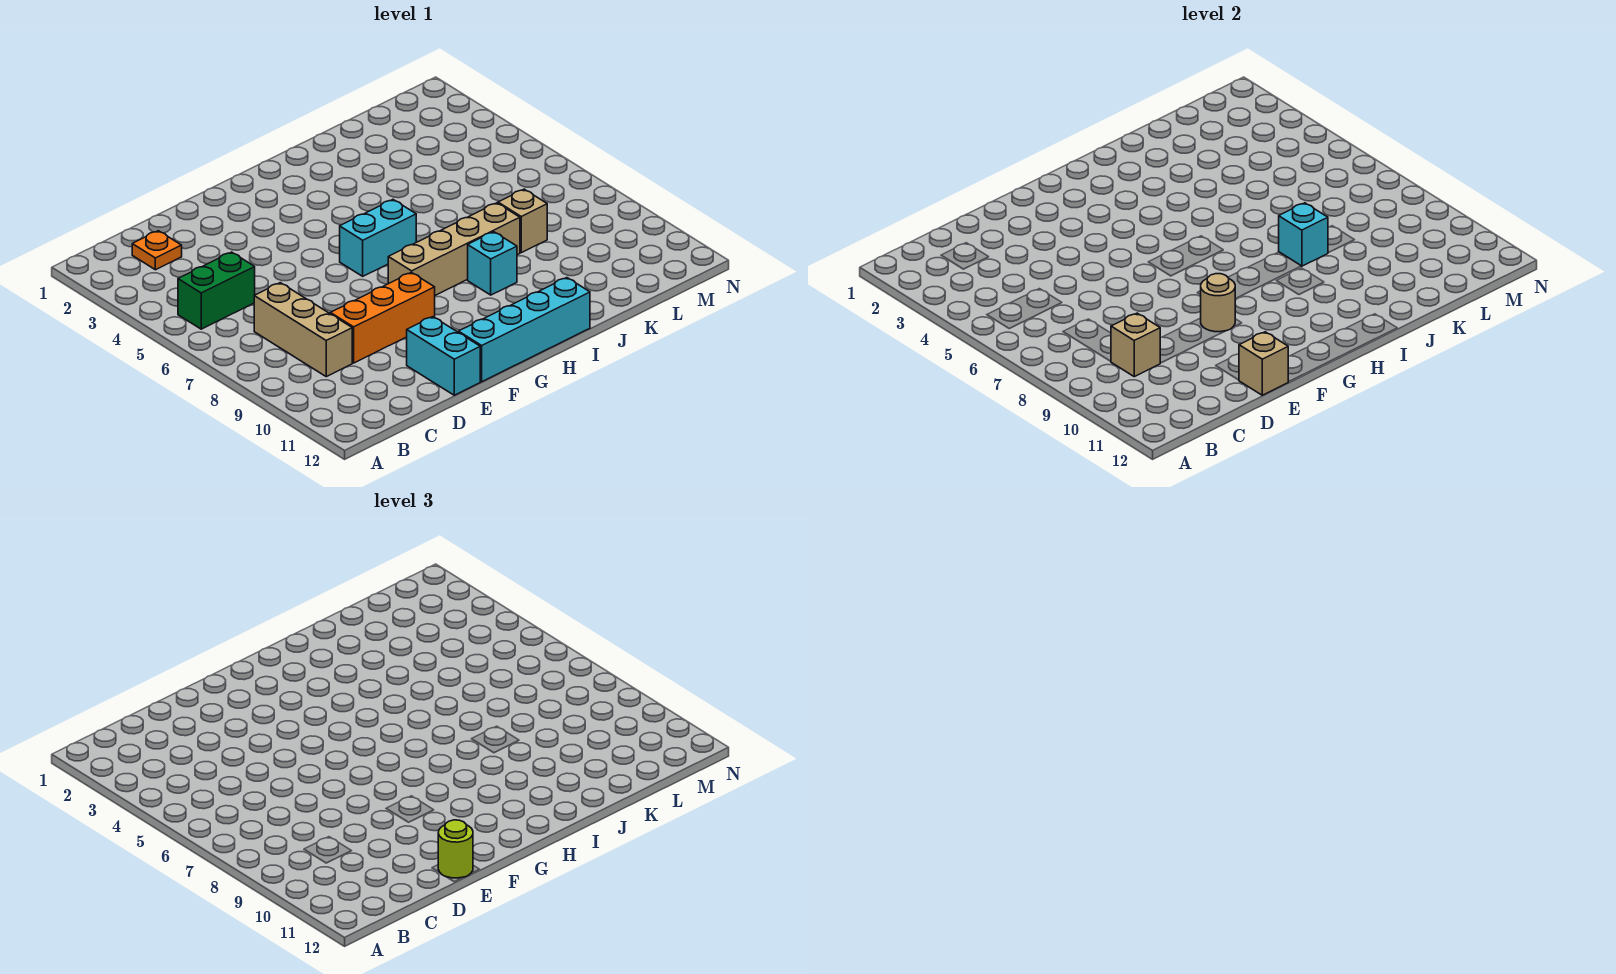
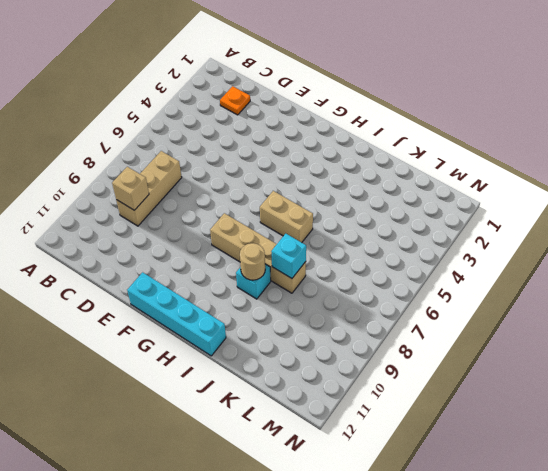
tan brick H6:I6 level 1 -> cyan brick G6:H6 level 1
tan round brick I9 level 2 -> tan round brick F9 level 2
none -> green brick B5:C5 level 1
none -> orange brick D9:F9 level 1
none -> cyan brick E11:E12 level 1

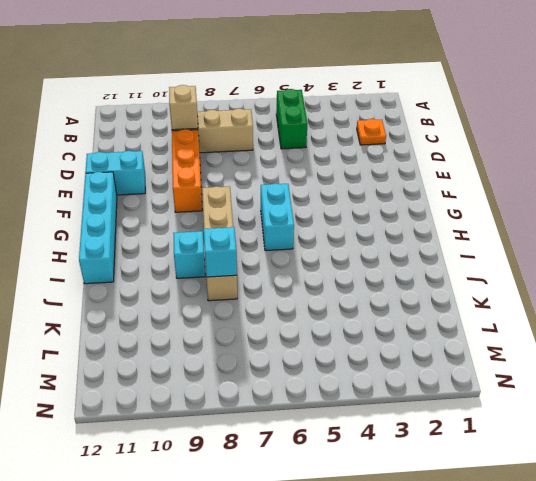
none -> tan brick K8 level 1
none -> tan brick E12 level 2
none -> tan round brick F9 level 2

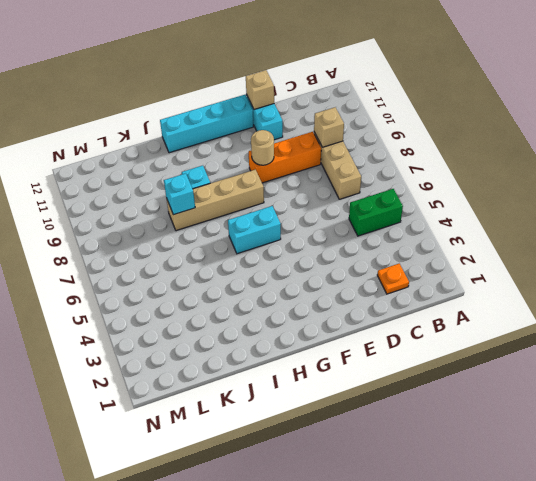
none -> tan brick K8 level 1
none -> lime round brick E12 level 3

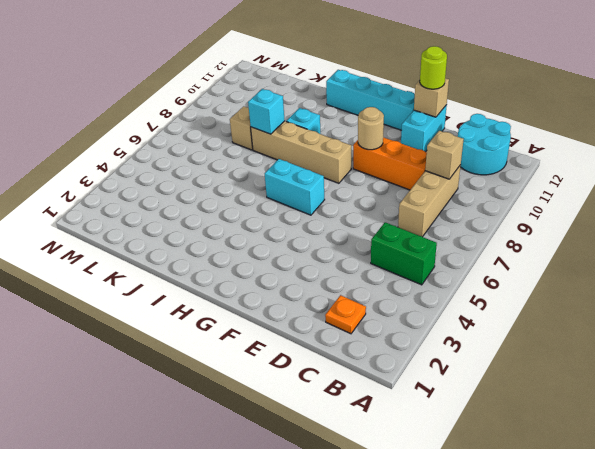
cyan round brick B11:C12 level 1 -> none

